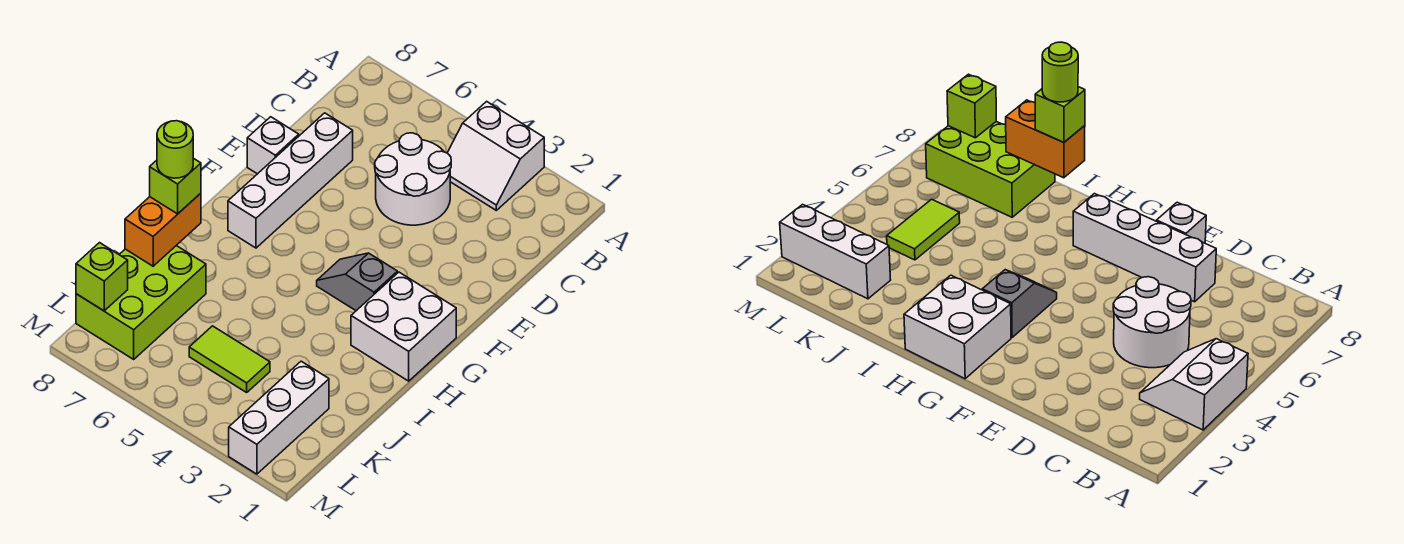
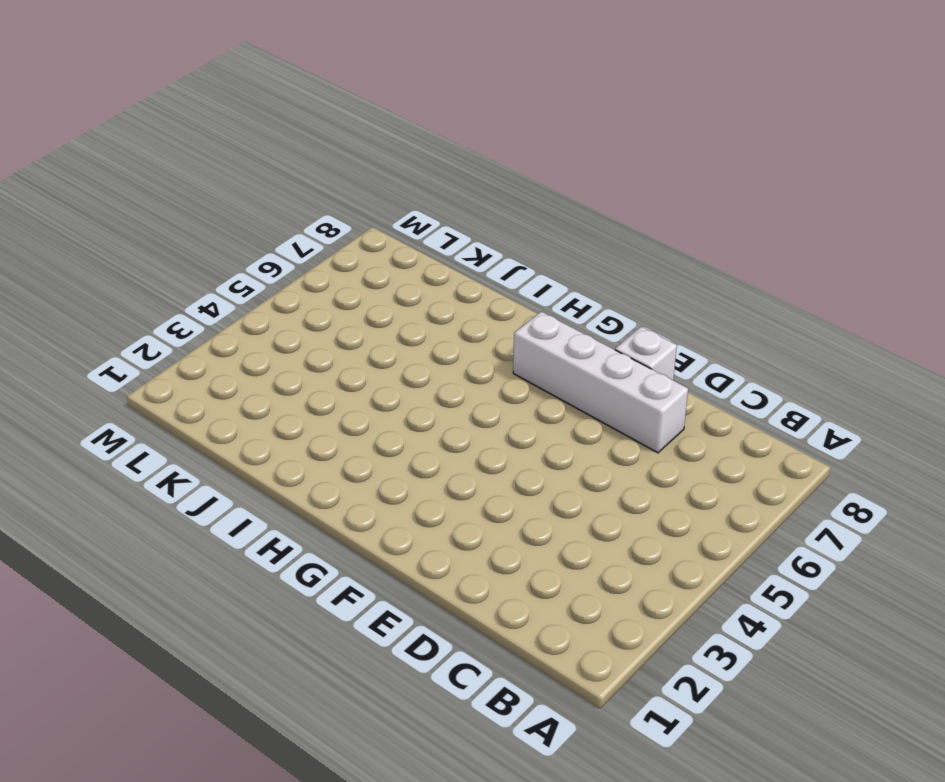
none -> white slope A3:B4 level 1 top A
none -> white round brick C4:D5 level 1
none -> white brick G1:H2 level 1

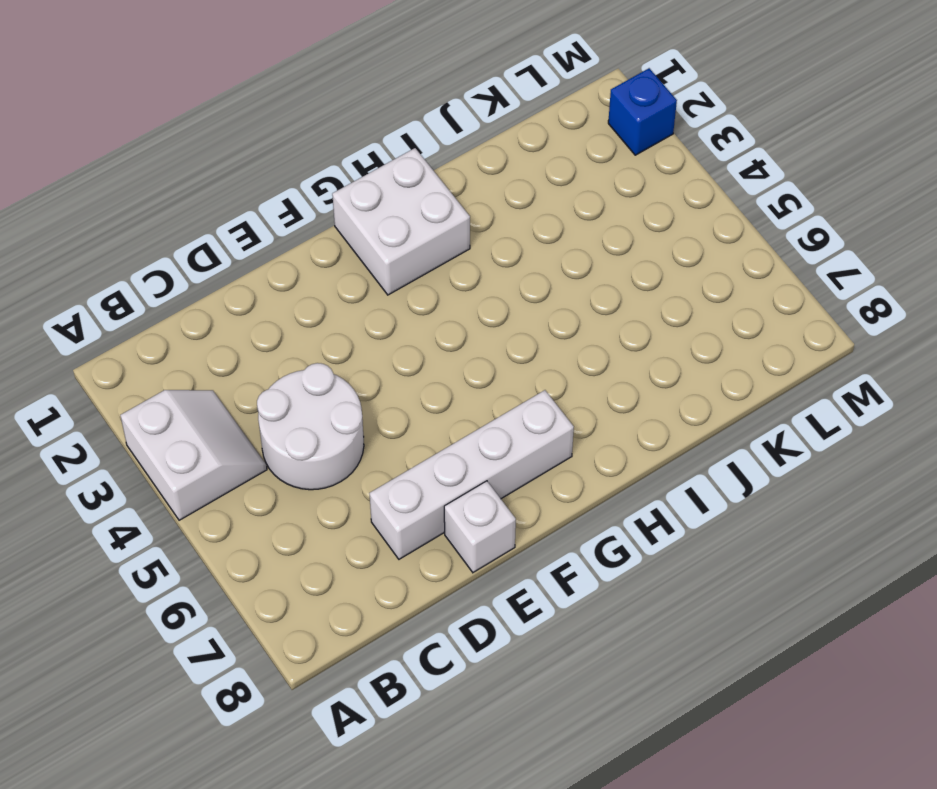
blue brick M2 level 1 -> white brick K2:M2 level 1
none -> grey slope G3:G4 level 1 top 3
none -> lime brick J7:L8 level 1
none -> lime tile K4:K5 level 1

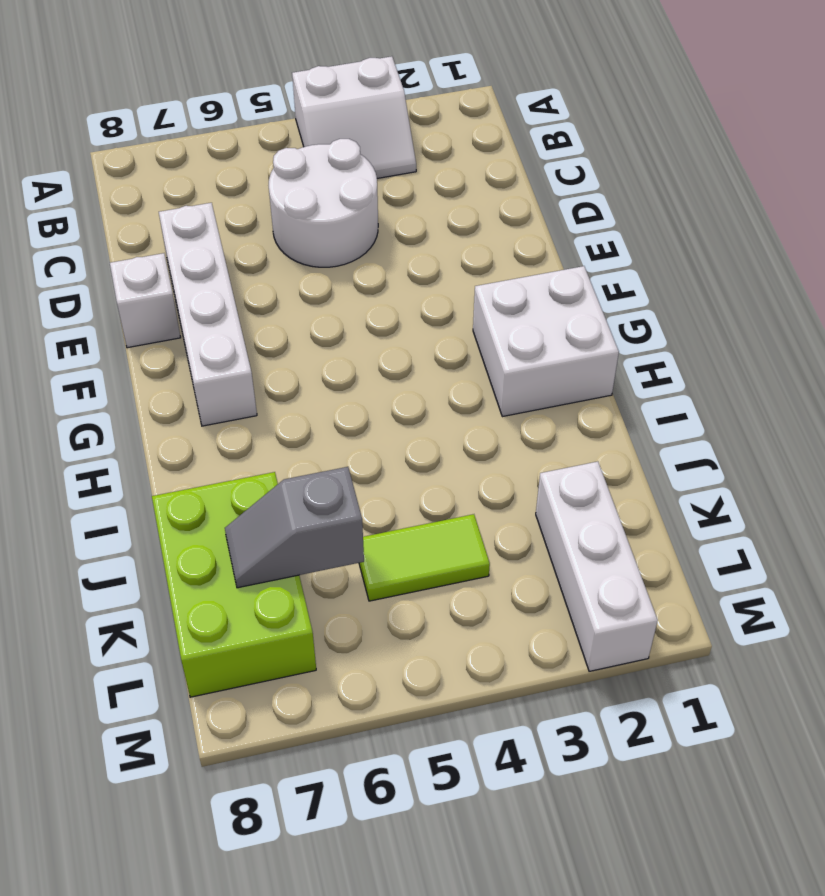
grey slope K6:K7 level 2 top 6 -> grey slope G3:G4 level 1 top 3
none -> orange brick I8:J8 level 2
none -> lime brick L8 level 2
none -> lime brick I8 level 3

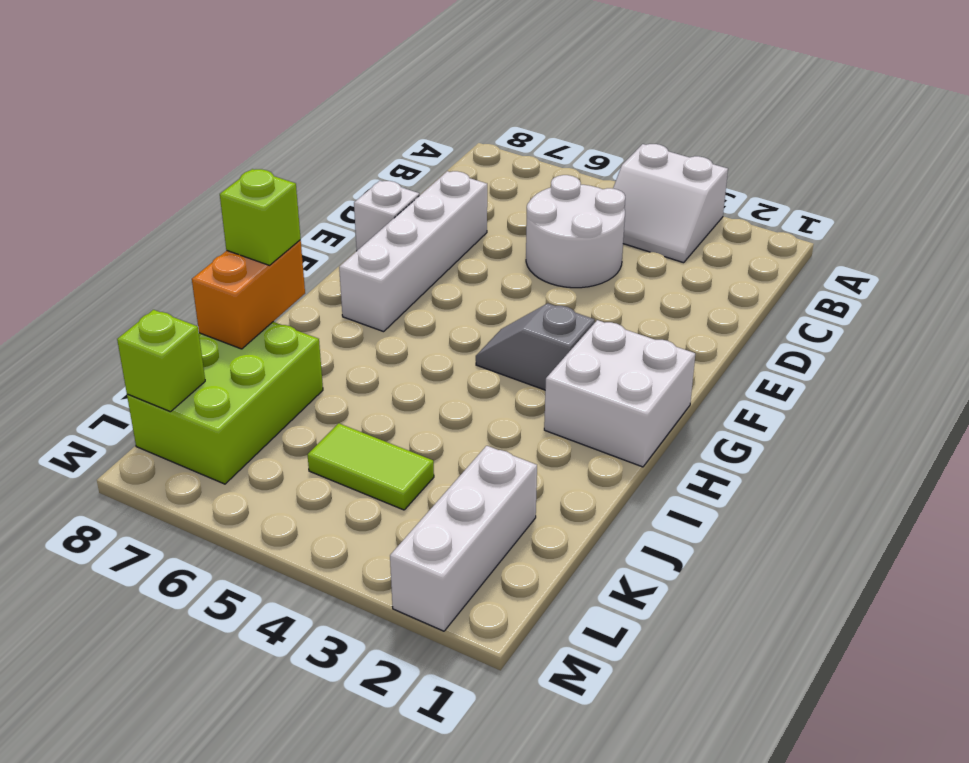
none -> lime round brick I8 level 4

